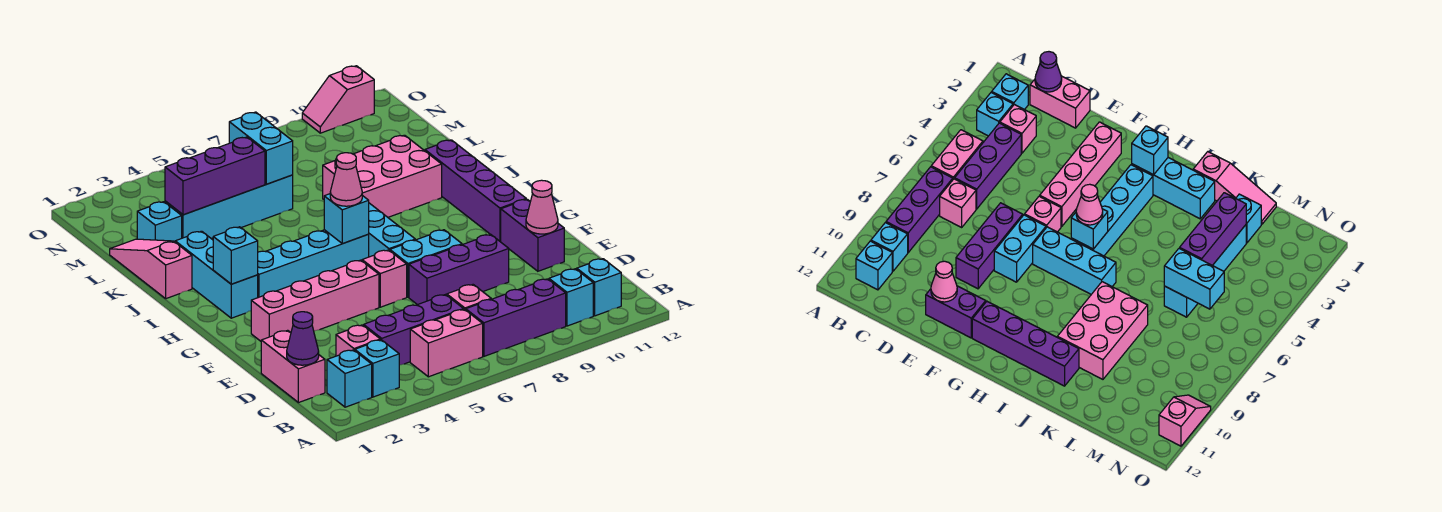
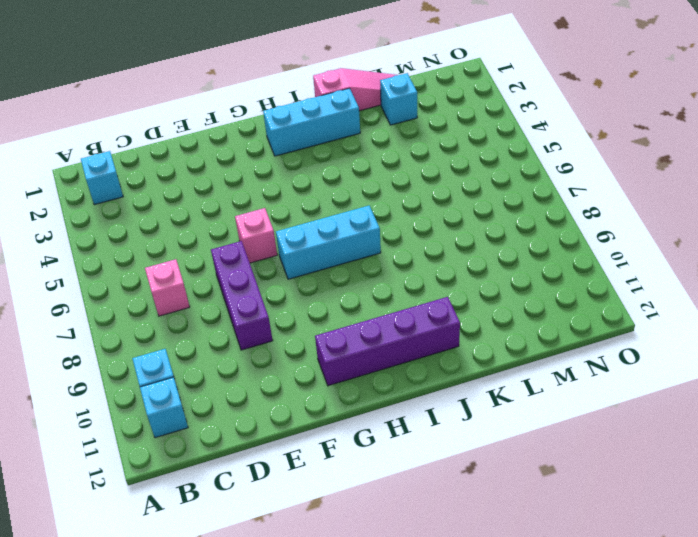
none -> cyan brick B3 level 1
none -> pink brick B5:B6 level 1
none -> purple brick B7:B9 level 1
none -> pink brick C1:D1 level 1

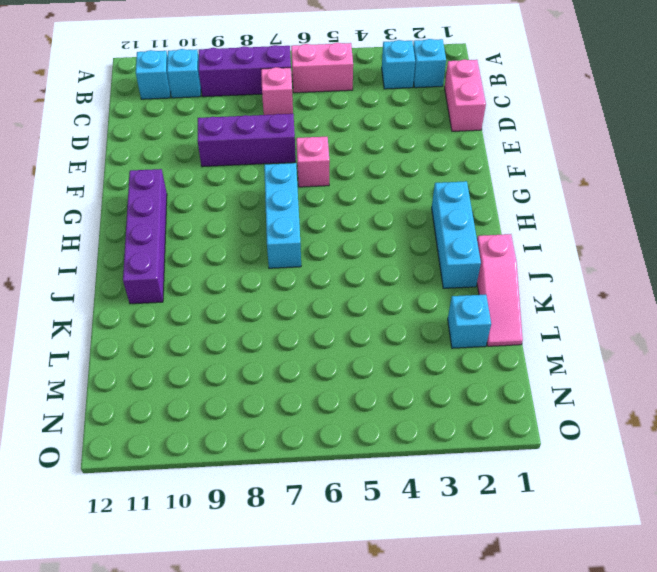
none -> pink brick C3 level 1
none -> purple brick C4:C6 level 1
none -> purple brick E11:F11 level 1
none -> pink brick F2:F5 level 1

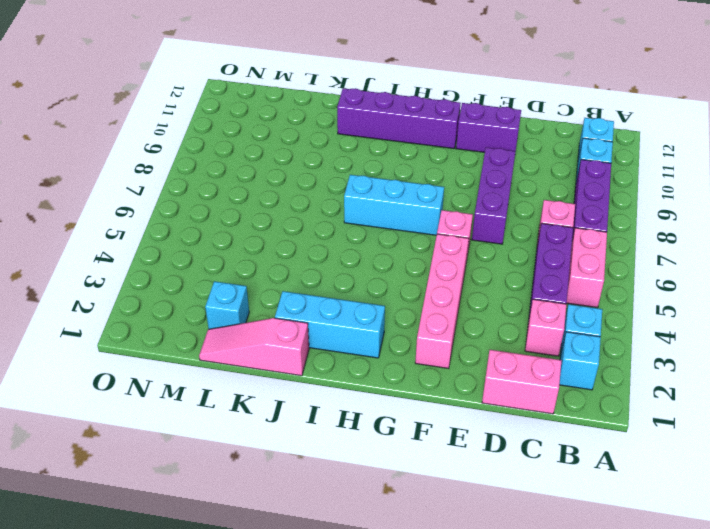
none -> cyan brick F7:F8 level 1
none -> cyan brick H3:H6 level 1
none -> pink brick J8:K10 level 1
none -> cyan brick L3:L6 level 1

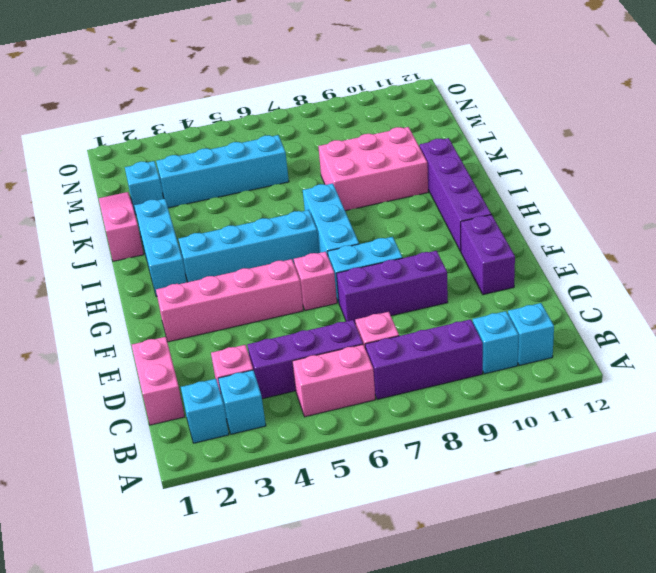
none -> pink slope O10:O11 level 1 top 11
none -> purple cone C1 level 2
none -> pink cone E11 level 2
none -> cyan brick H2 level 2

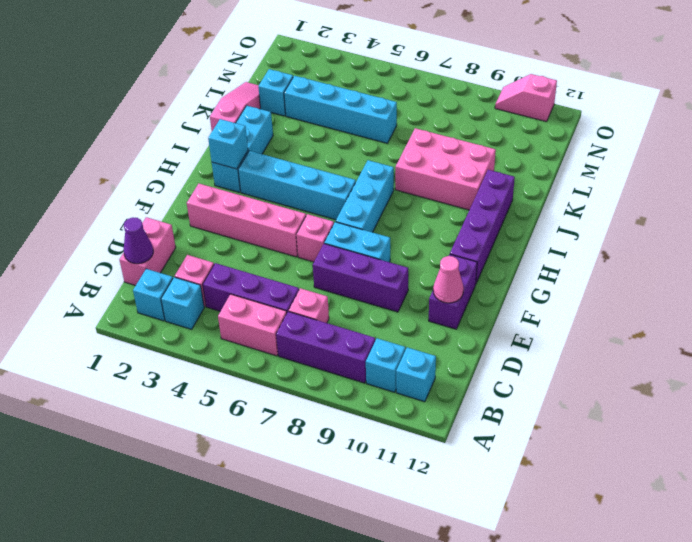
none -> cyan brick H6 level 2
none -> purple brick L3:L5 level 2
none -> cyan brick L6:M6 level 2
none -> pink cone H6 level 3

